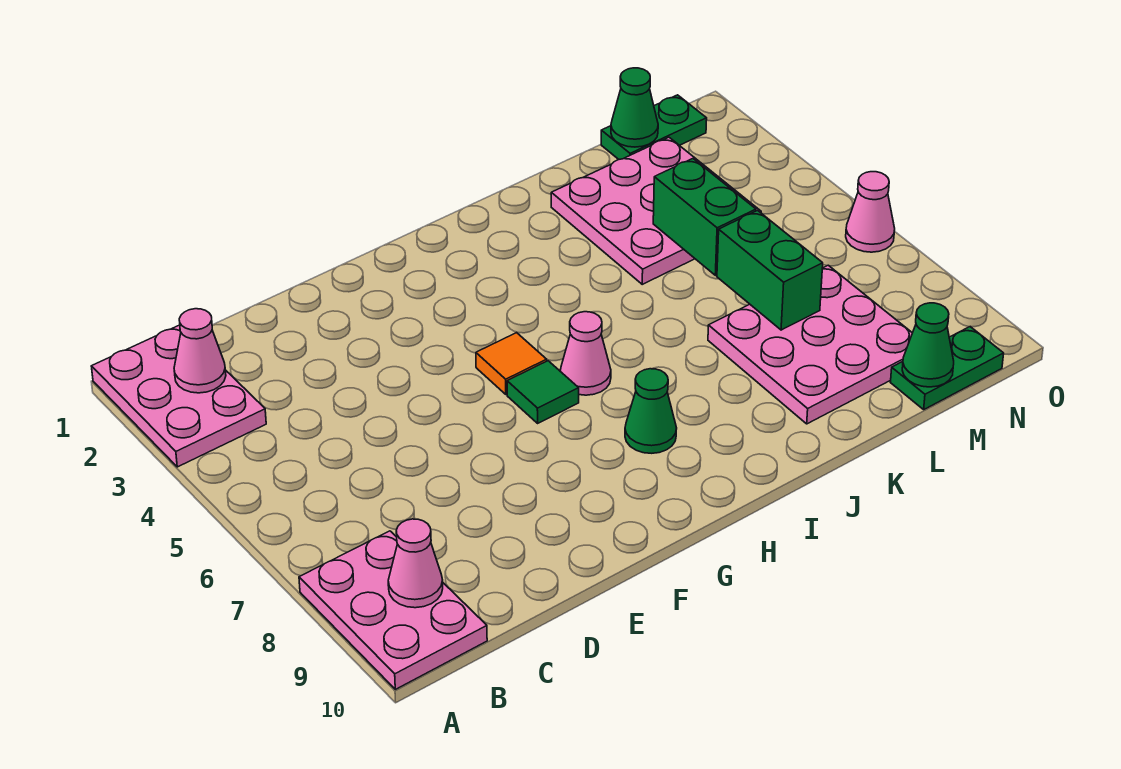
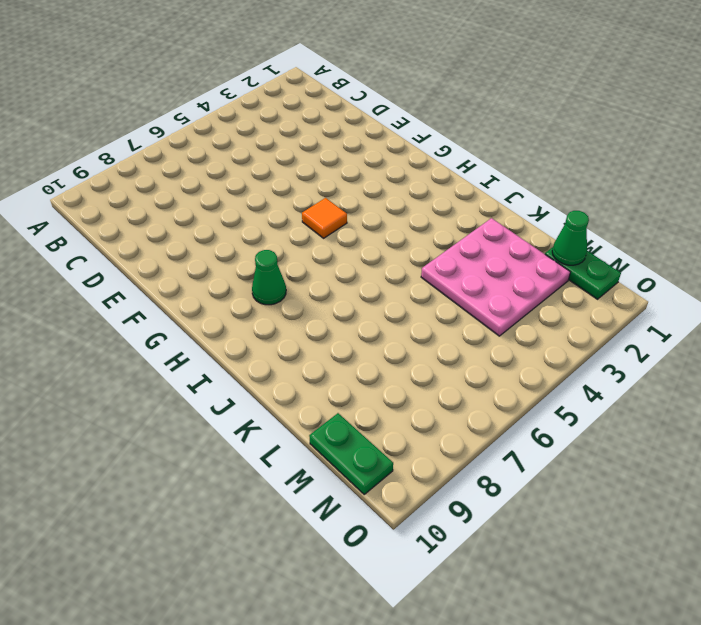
none -> pink plate A1:B3 level 1
none -> pink plate A8:B10 level 1
none -> green tile G6 level 1

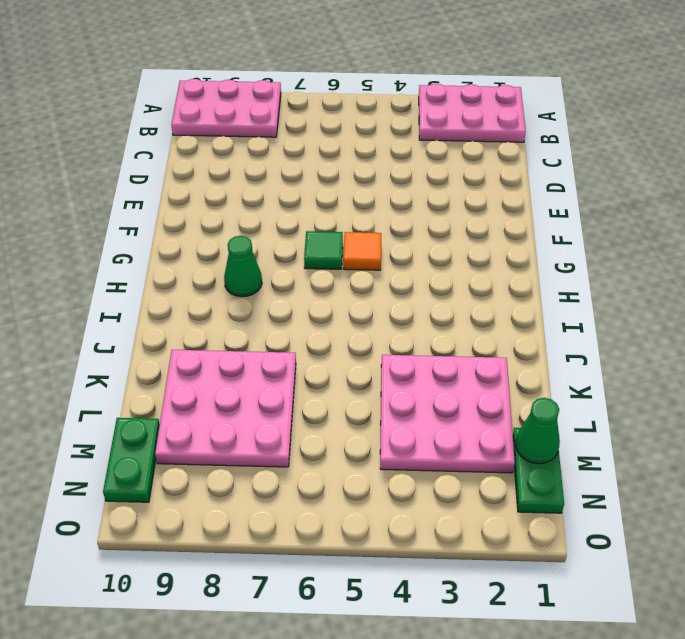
none -> pink cone H6 level 1
none -> pink cone O6 level 1
none -> pink cone B2 level 2

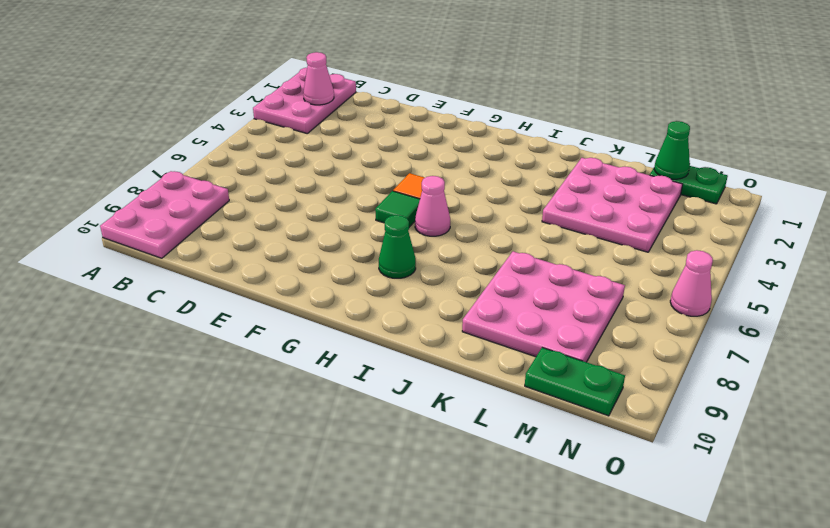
none -> pink cone B9 level 2
none -> green brick L4:L5 level 2
none -> green brick L6:L7 level 2

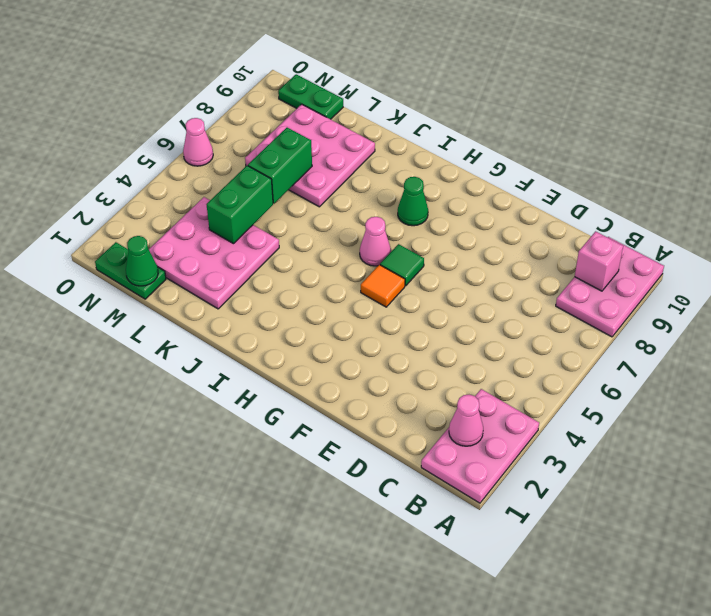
pink brick B9 level 2 -> pink cone B9 level 2
none -> green cone M10 level 2

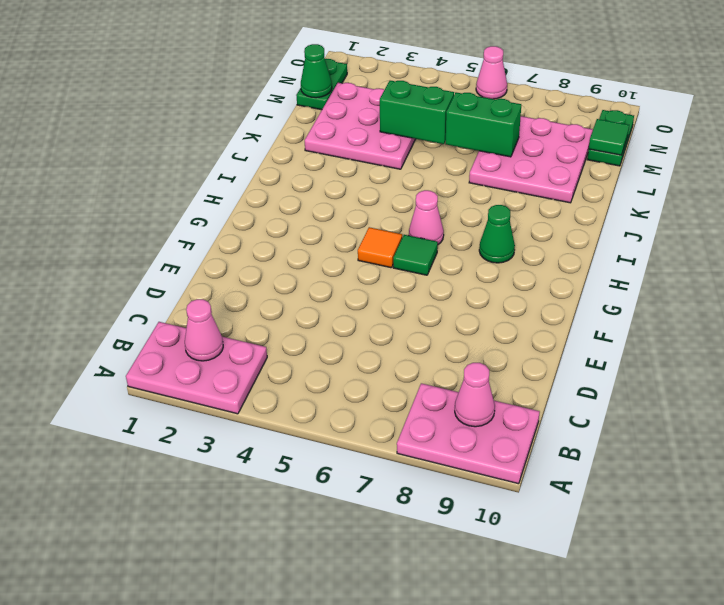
green tile M10 level 2 -> green cone M10 level 2

